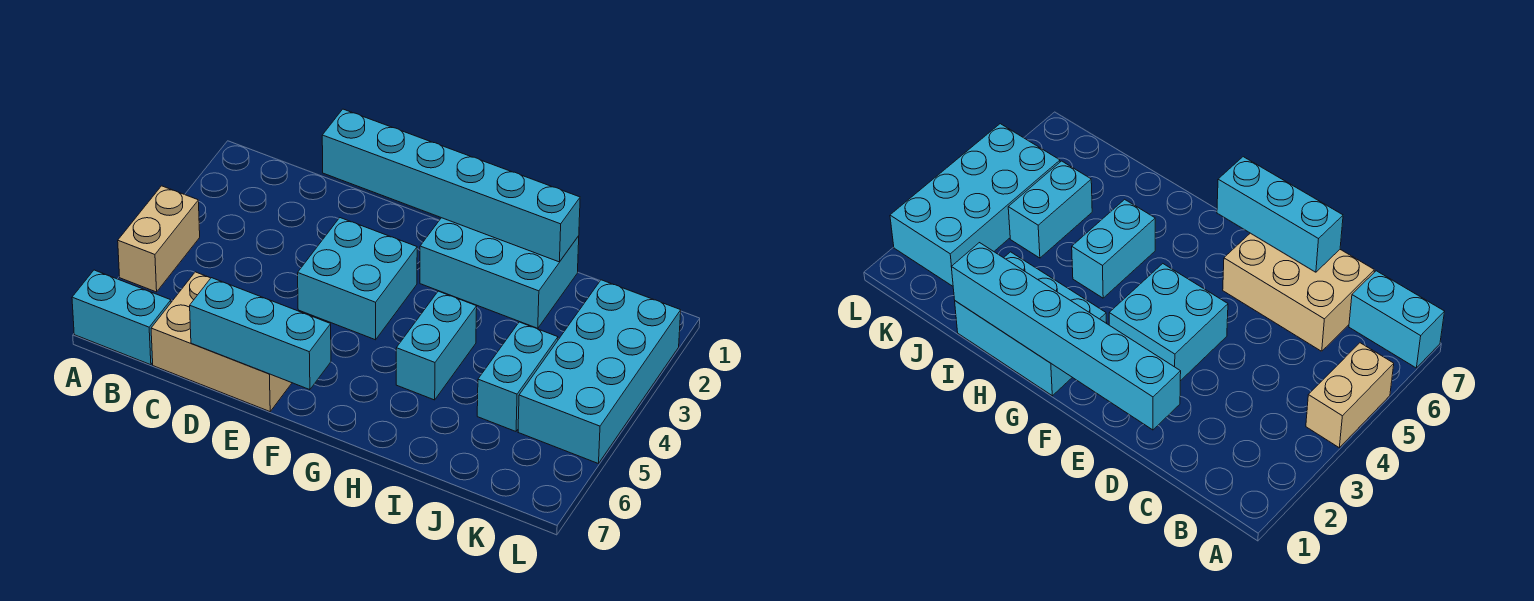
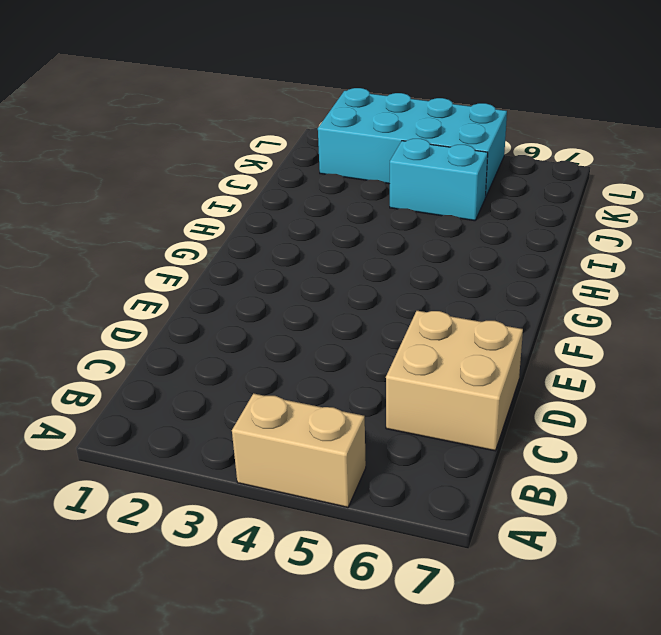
tan brick C6:D7 level 1 -> tan brick C6:E7 level 1
none -> cyan brick A7:B7 level 1
none -> cyan brick E3:F4 level 1

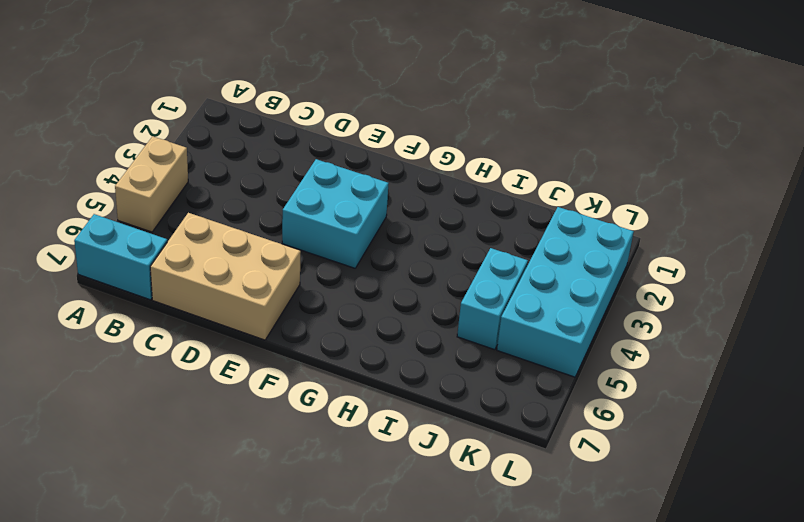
none -> cyan brick G1:I2 level 1
none -> cyan brick H4:H5 level 1

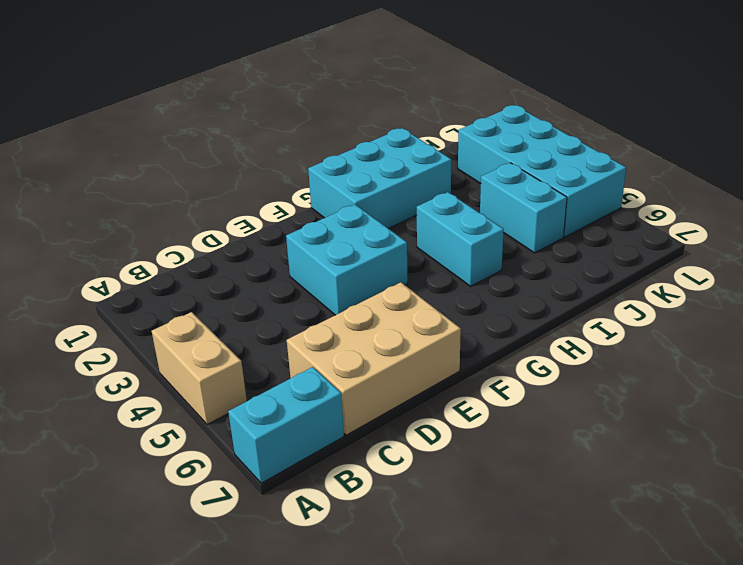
none -> cyan brick D1:I1 level 2
none -> cyan brick D7:F7 level 2

